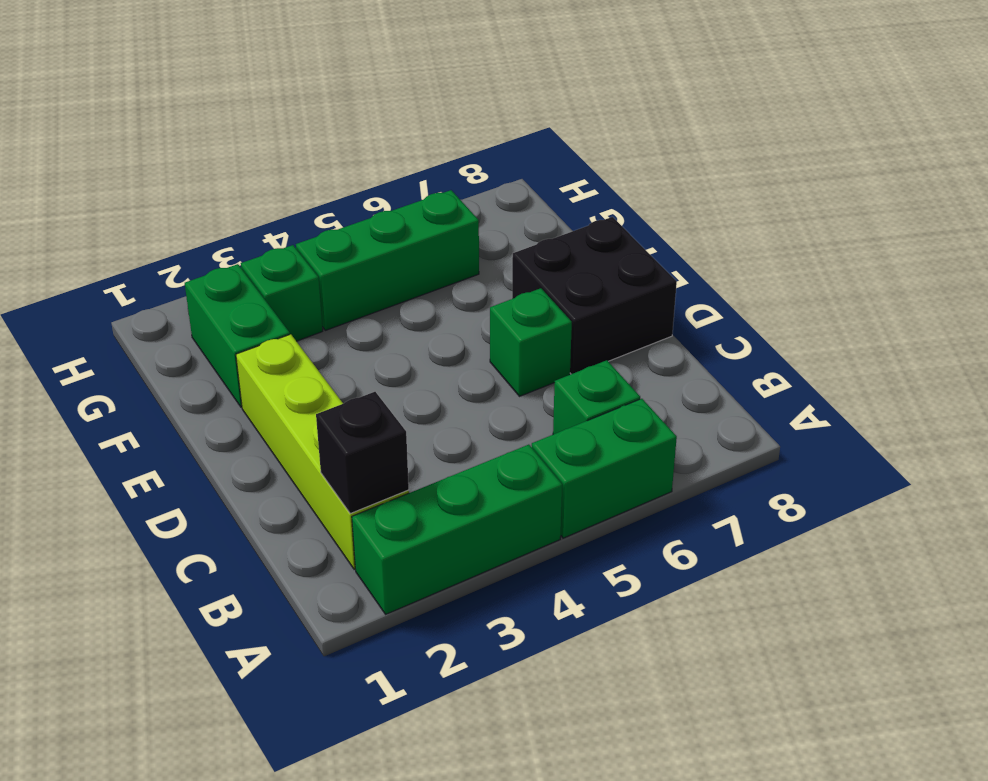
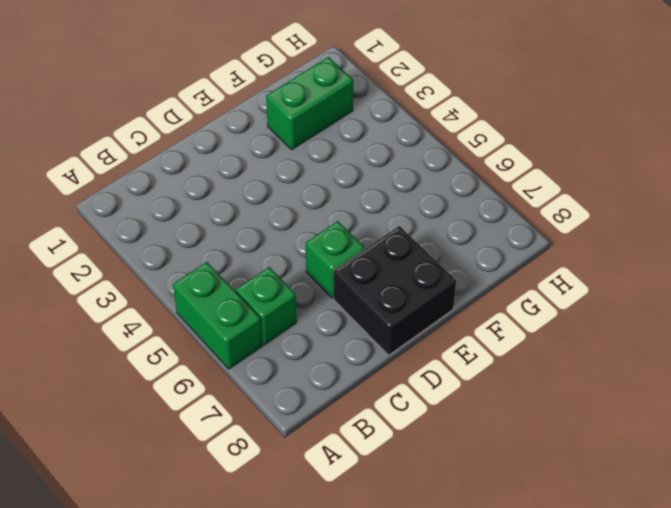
none -> green brick A2:A4 level 1
none -> lime brick B2:E2 level 1

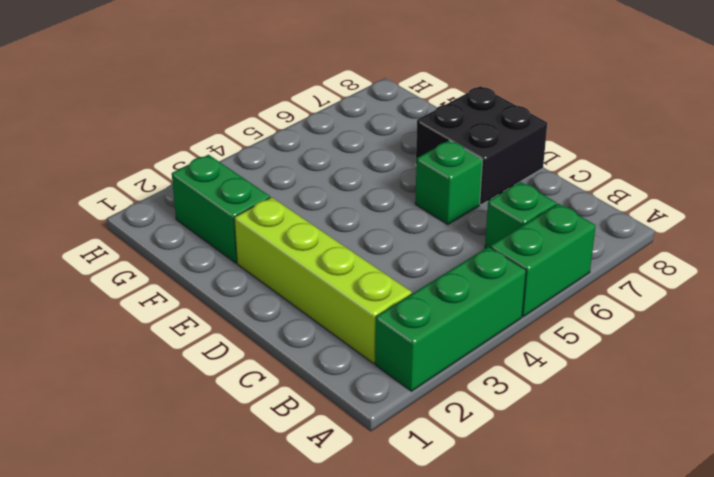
none -> green brick G3 level 1
none -> green brick G4:G6 level 1

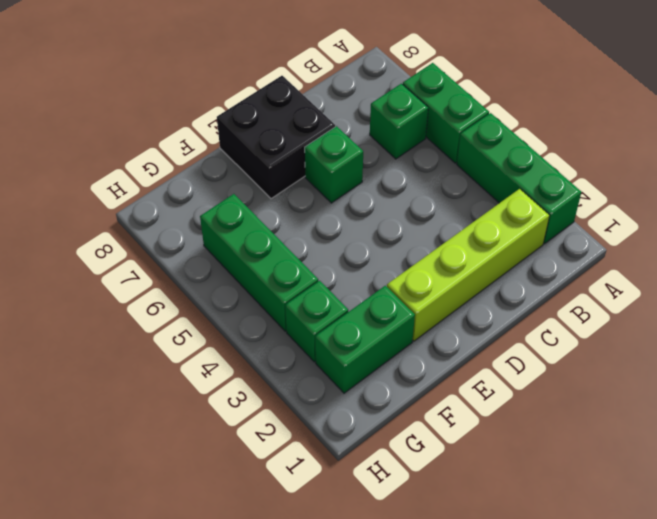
none -> black brick B2 level 2

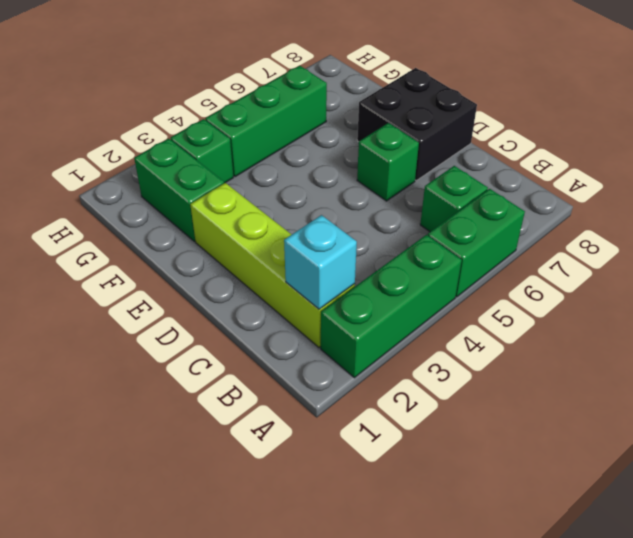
cyan brick B2 level 2 -> black brick B2 level 2

